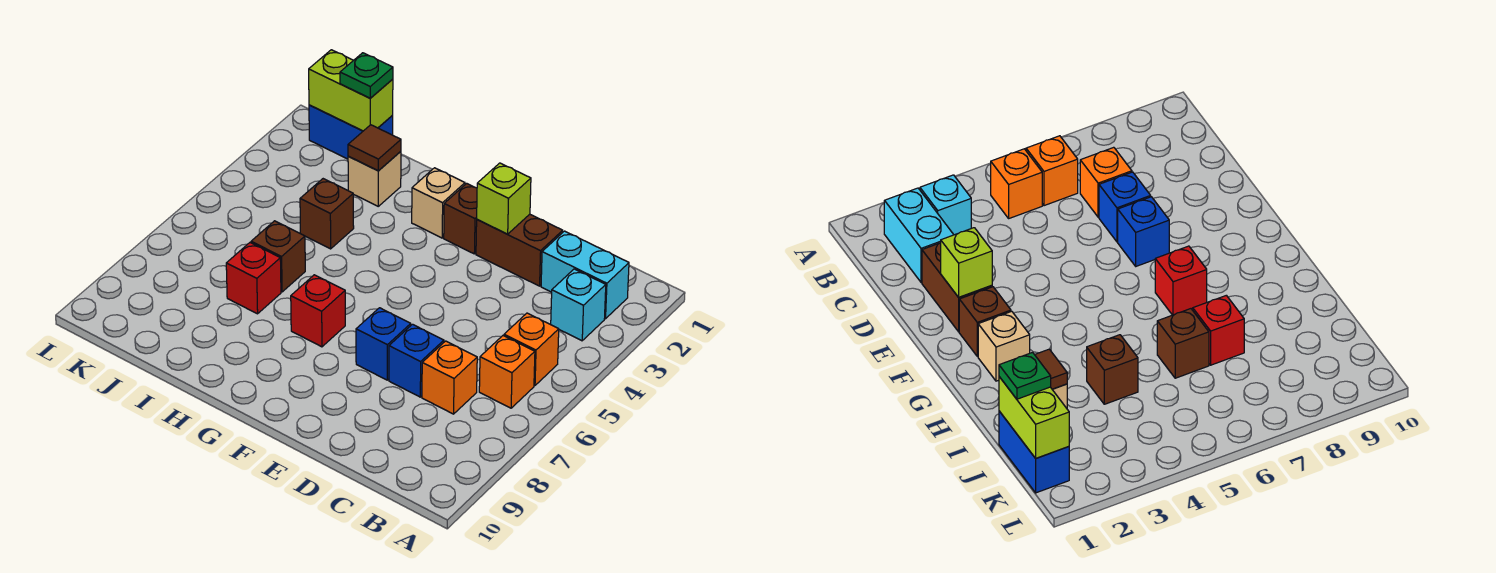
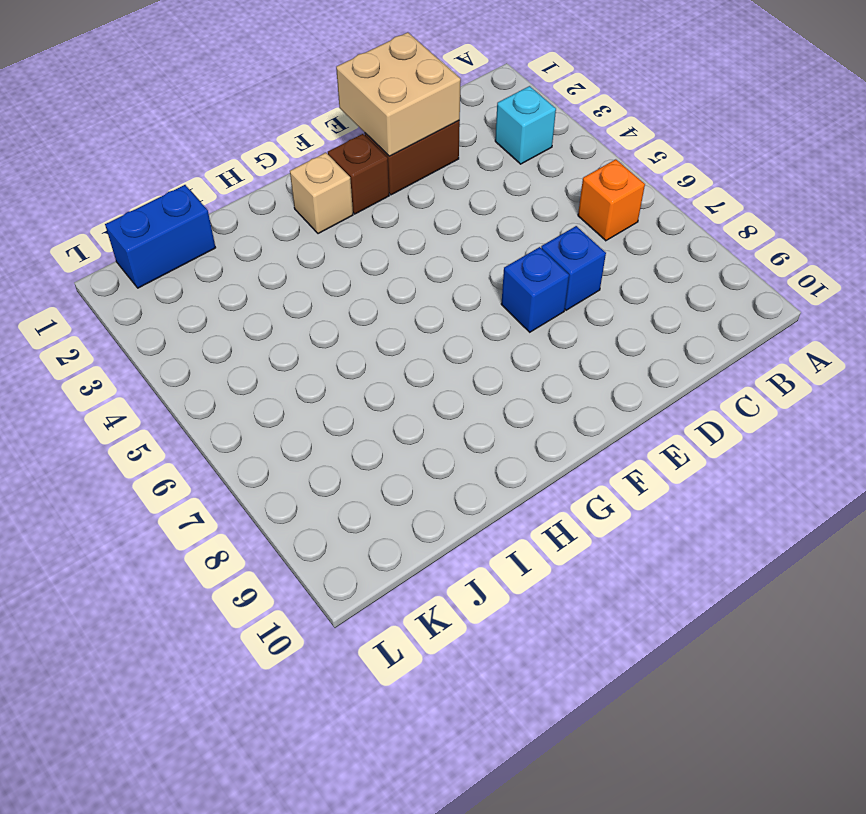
tan brick D1:E2 level 2 -> lime brick E2 level 2
none -> cyan brick B2:C2 level 1
none -> orange brick B5 level 1
none -> orange brick C7 level 1

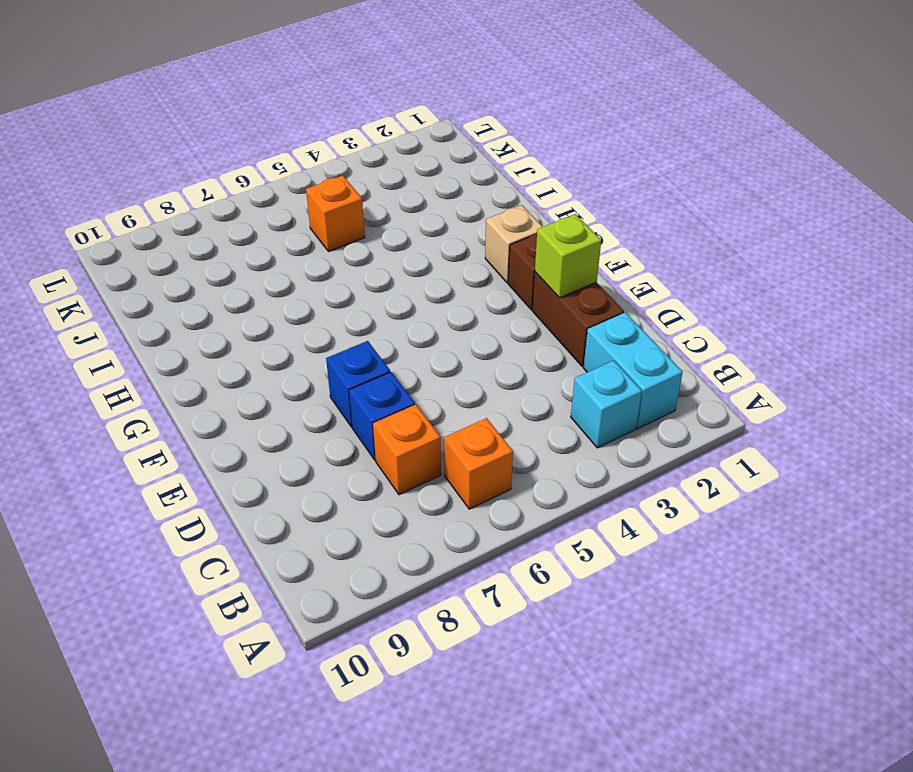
orange brick J5 level 1 -> orange brick B5 level 1
none -> red brick G7 level 1
none -> tan brick I2 level 1
none -> brown brick I4 level 1

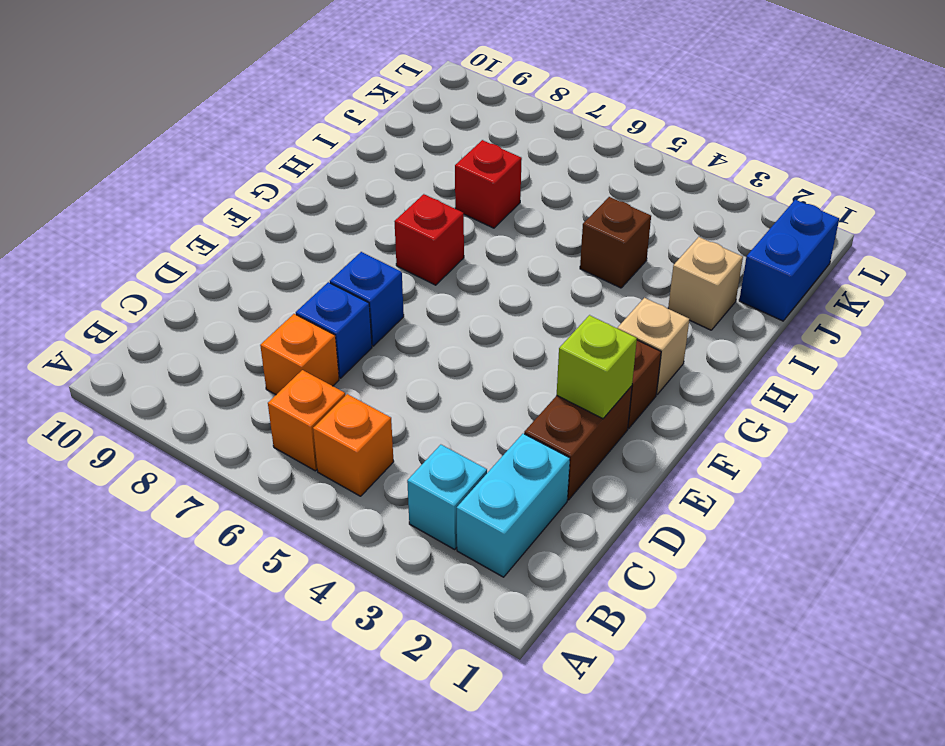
none -> brown brick I6 level 1
none -> brown tile I2 level 2
none -> lime brick J1:K1 level 2

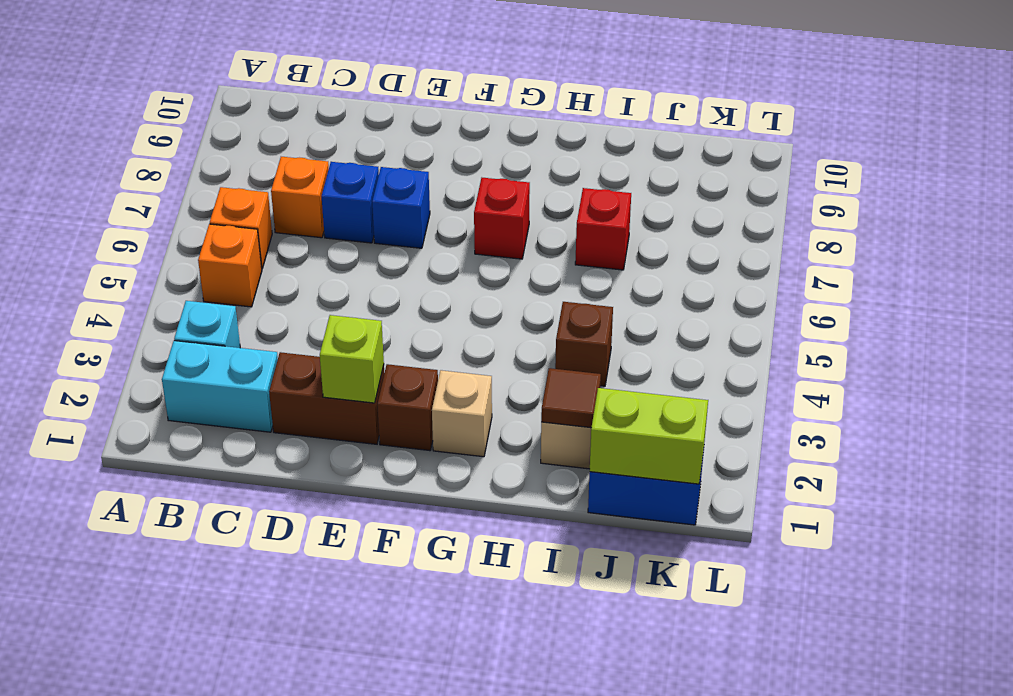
none -> brown brick I6 level 1
none -> green plate J1 level 3

